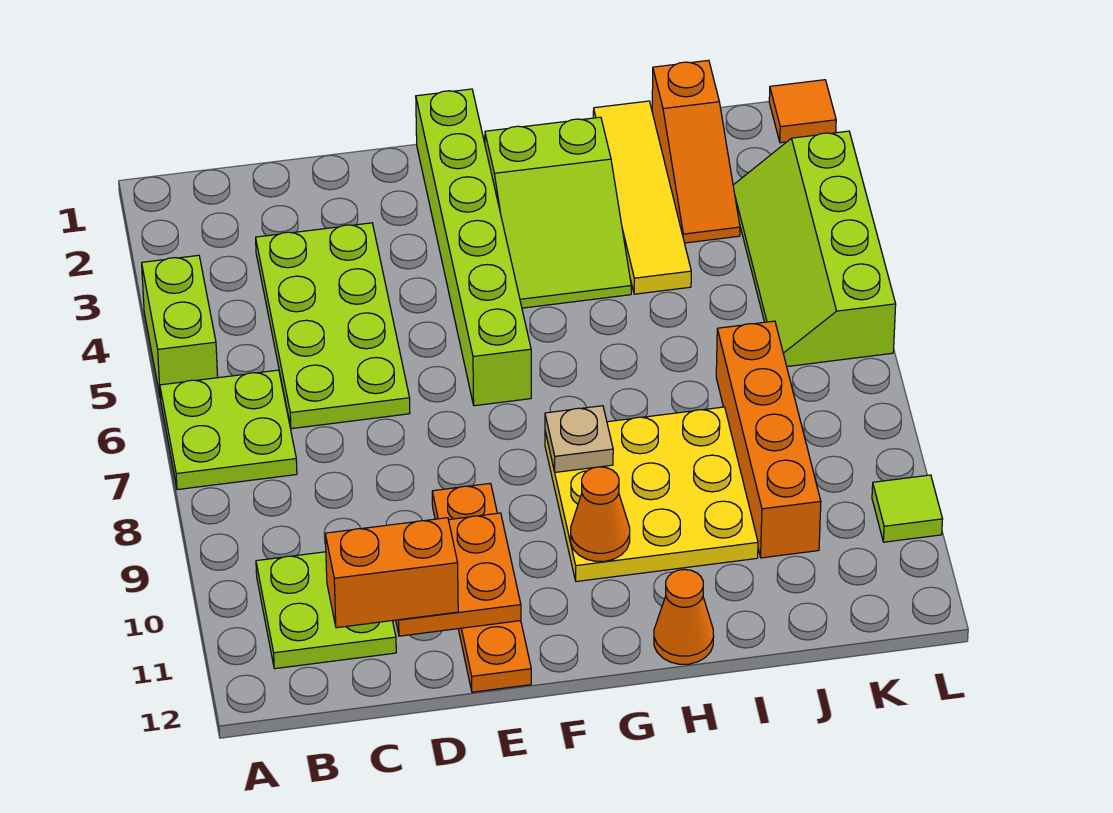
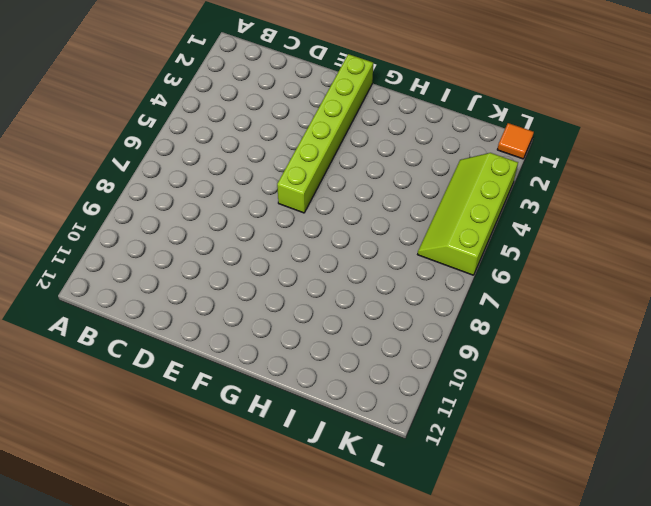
none -> lime brick A4:A5 level 1
none -> lime plate A6:B7 level 1
none -> lime plate B10:C11 level 1

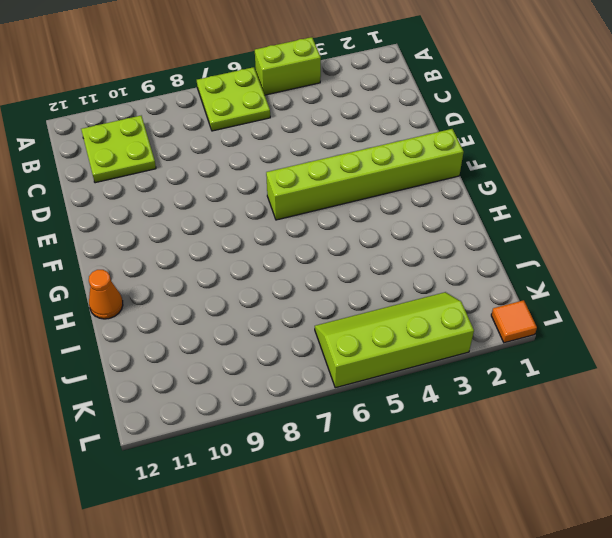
none -> lime plate C3:D6 level 1
none -> orange plate E9:E12 level 1
none -> lime slope G2:H4 level 1 top 2

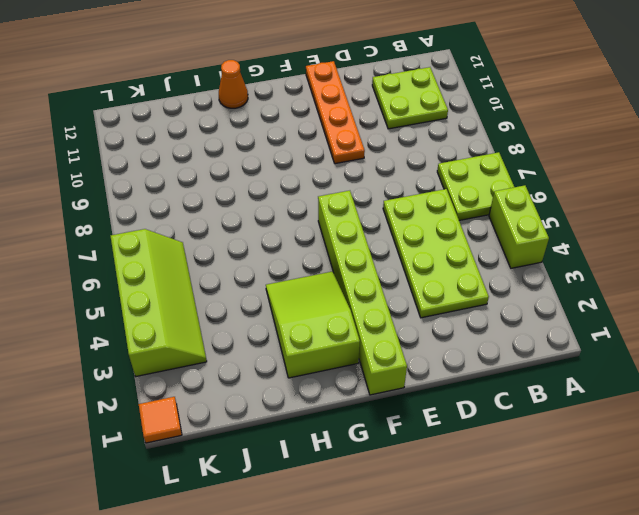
none -> yellow plate G8:I10 level 1
none -> yellow tile I1:I4 level 1
none -> orange slope J1:J3 level 1 top 1

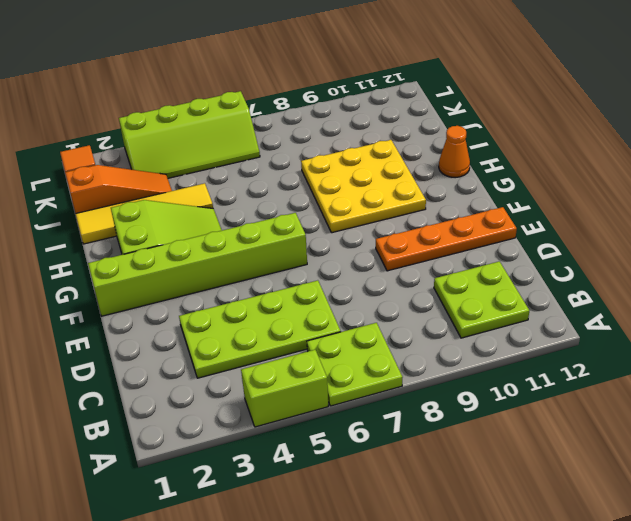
none -> orange brick J7:J10 level 1
none -> lime tile L10 level 1
none -> orange plate D10:E11 level 2

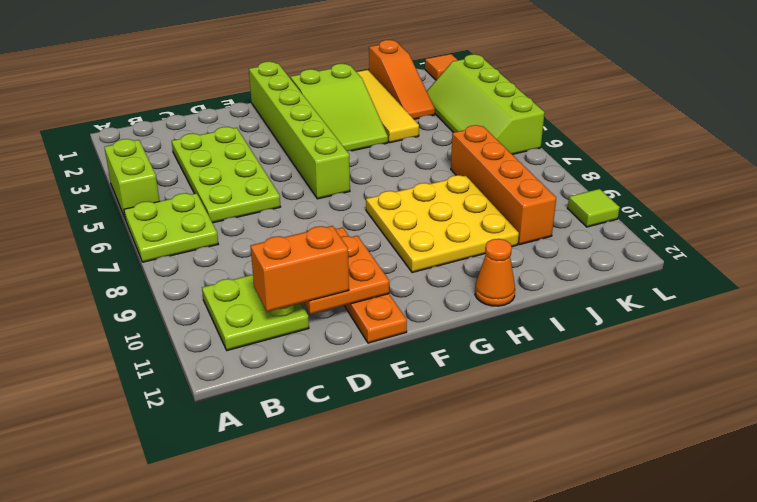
none -> tan plate G8 level 2
none -> orange cone G10 level 2

